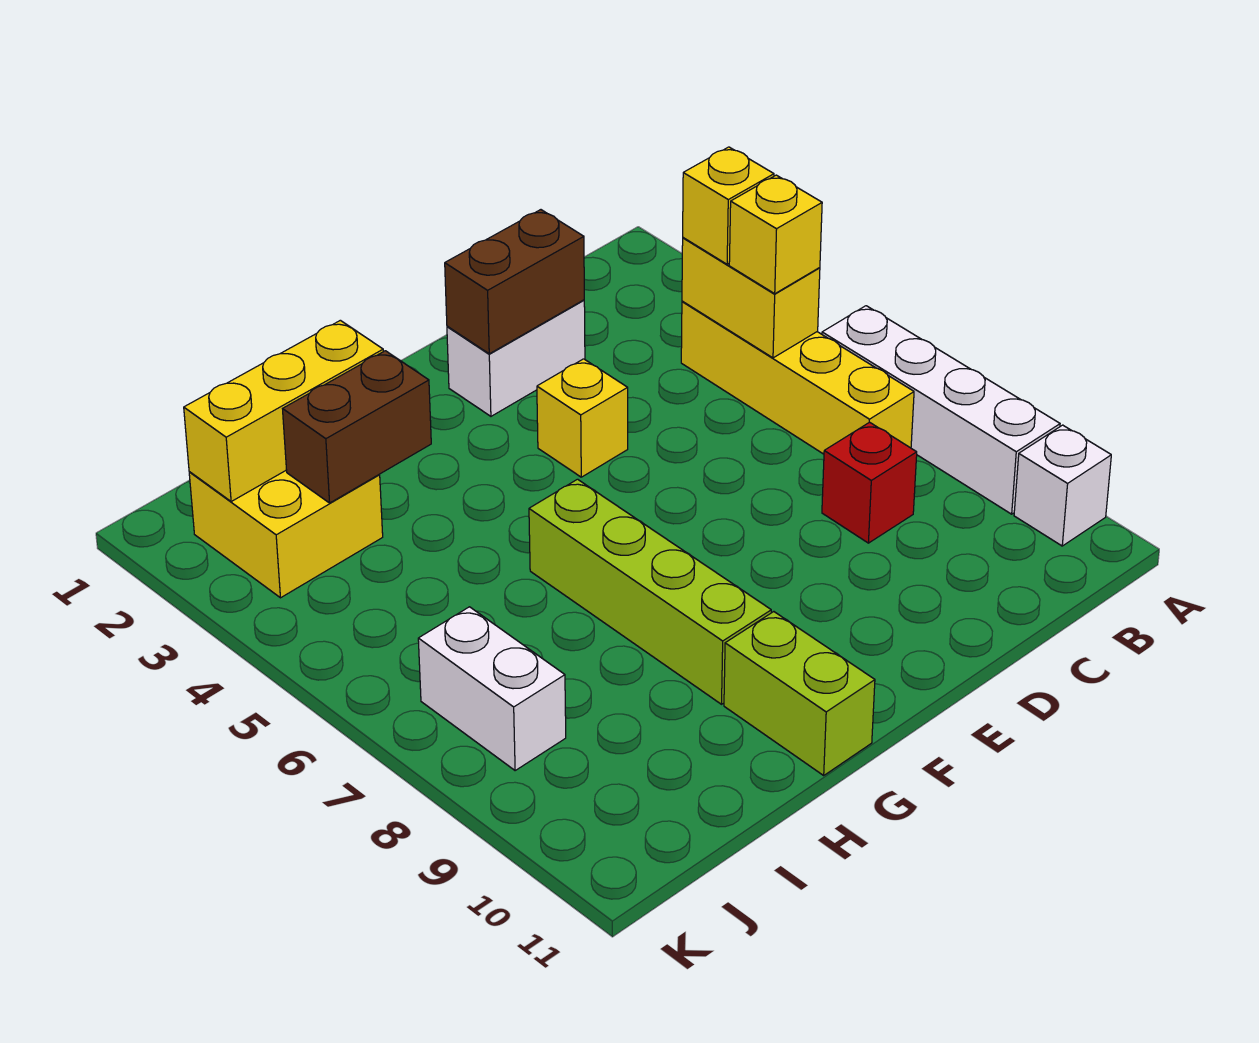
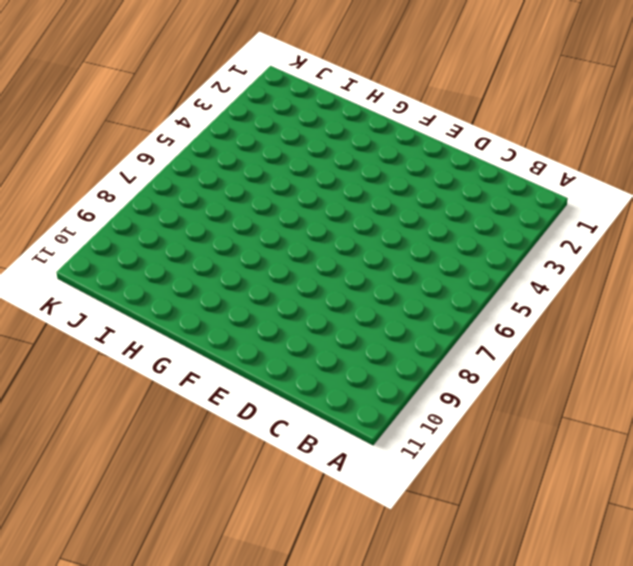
none -> white brick A6:A9 level 1
none -> white brick A10 level 1
none -> yellow brick B4:B7 level 1

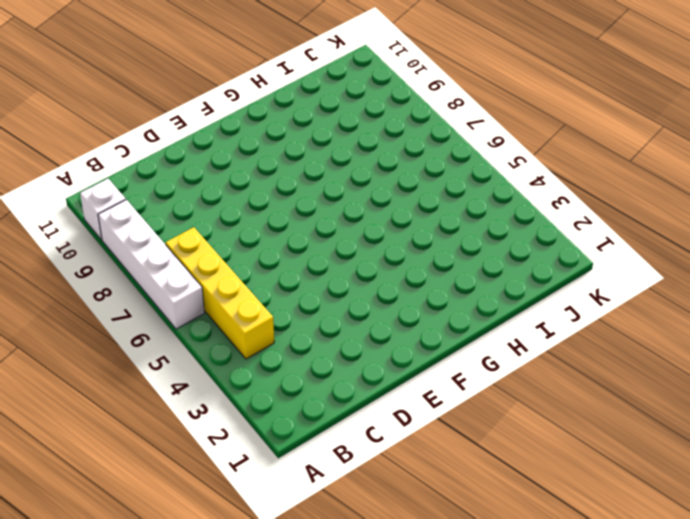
none -> red brick C8 level 1
none -> white brick D2:E2 level 1
none -> yellow brick E4 level 1

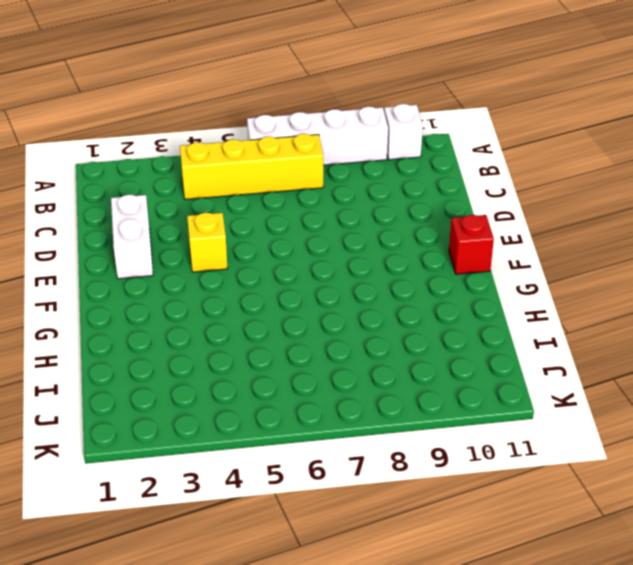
red brick F11 level 1 -> red brick C8 level 1
none -> lime brick G6:G9 level 1
none -> lime brick G10:G11 level 1
none -> yellow brick I2:J3 level 1

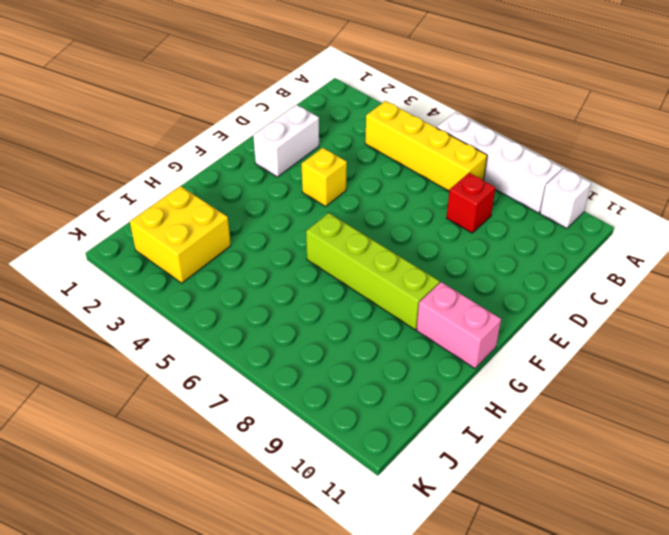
pink brick G10:G11 level 1 -> lime brick G10:G11 level 1
none -> white brick J7:J8 level 1
none -> yellow brick B4:B5 level 2
none -> brown brick D2:E2 level 2

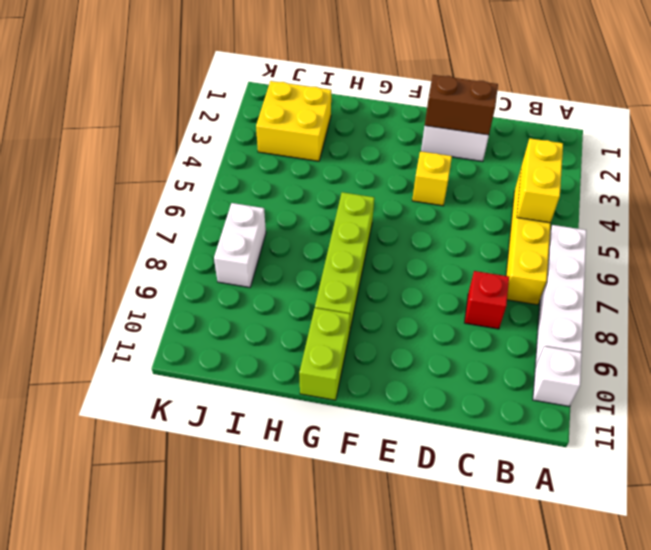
none -> yellow brick H2:J2 level 2
none -> brown brick H3:I3 level 2
none -> yellow brick B4 level 3

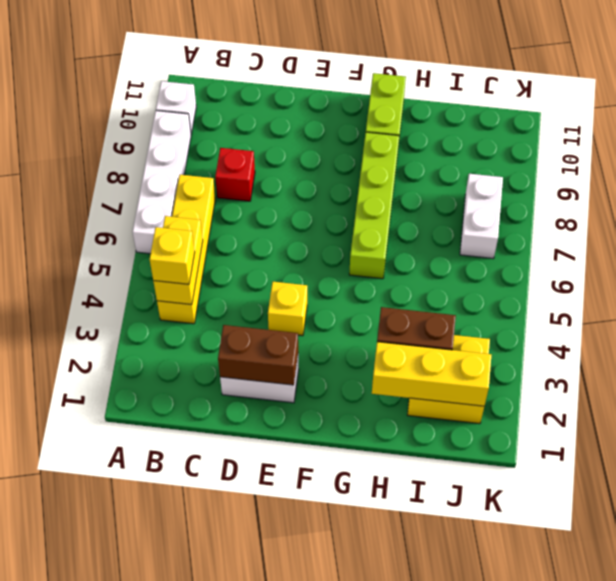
none -> yellow brick B5 level 3

